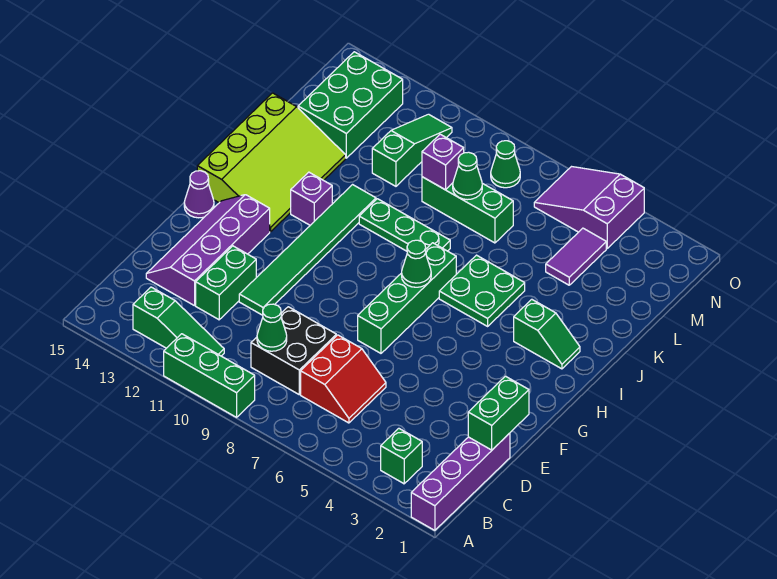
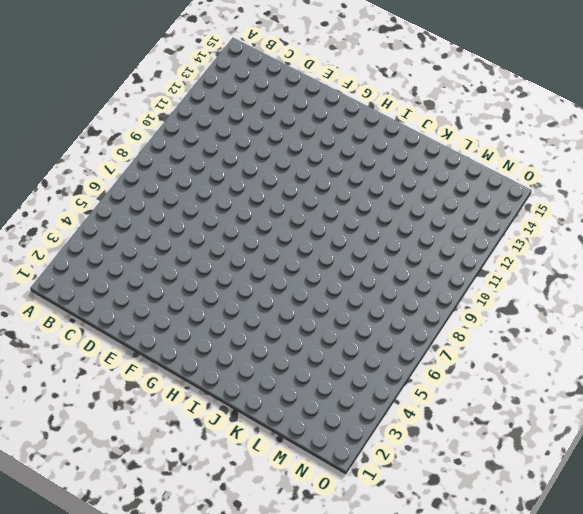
none -> purple brick A1:D1 level 1
none -> green brick A9:A11 level 1
none -> green brick B3 level 1

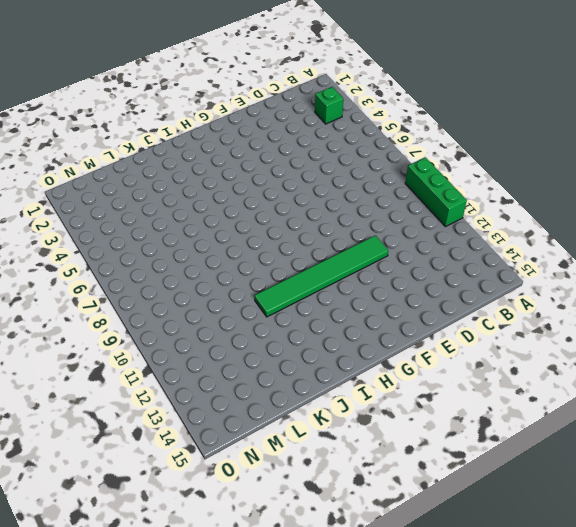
none -> purple brick A1:D1 level 1
none -> green slope B11:B13 level 1 top 13
none -> red slope C6:D7 level 1 top 7

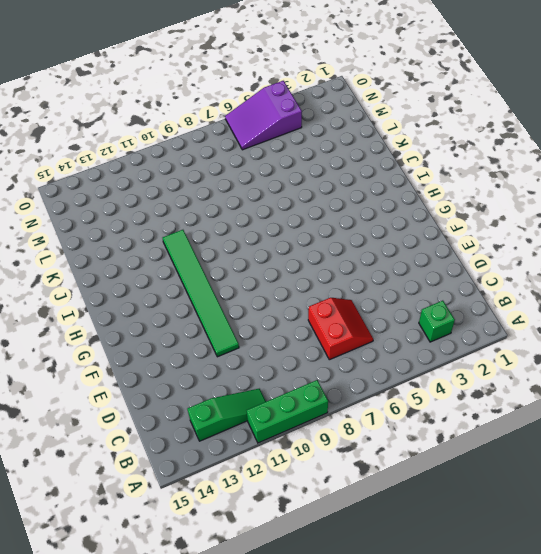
none -> purple brick A1:D1 level 1
none -> black brick C8:D9 level 1
none -> green brick D12:E12 level 1

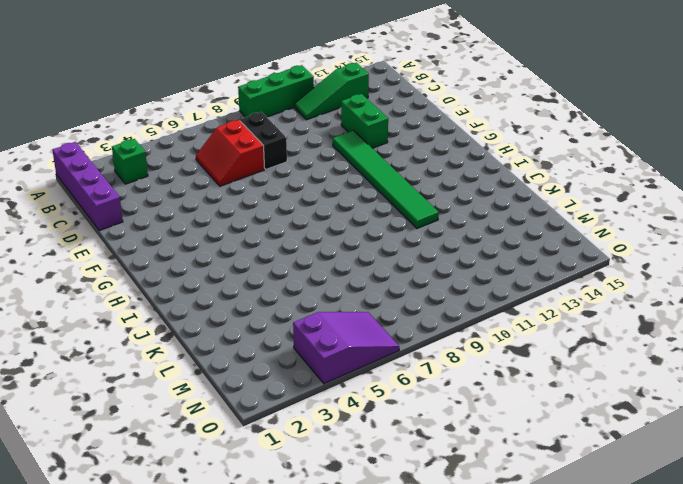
black brick C8:D8 level 1 -> black brick C8:D9 level 1
none -> purple slope D13:G14 level 1 top 13
none -> green brick F7:I7 level 1
none -> purple cone G15 level 1

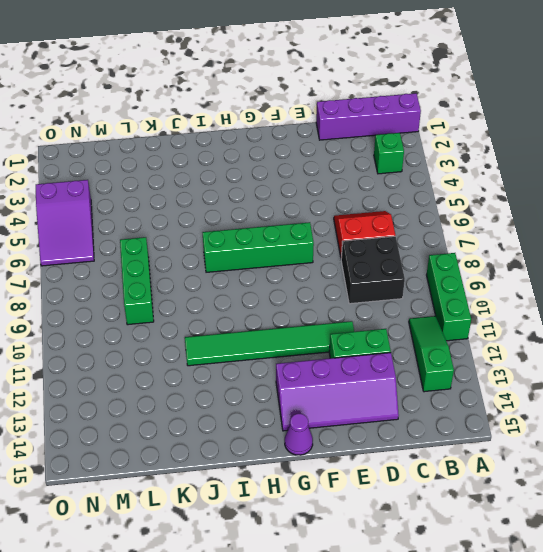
none -> lime slope H13:K15 level 1 top 15
none -> green slope I2:I3 level 1 top 3
none -> green plate I5:J6 level 1

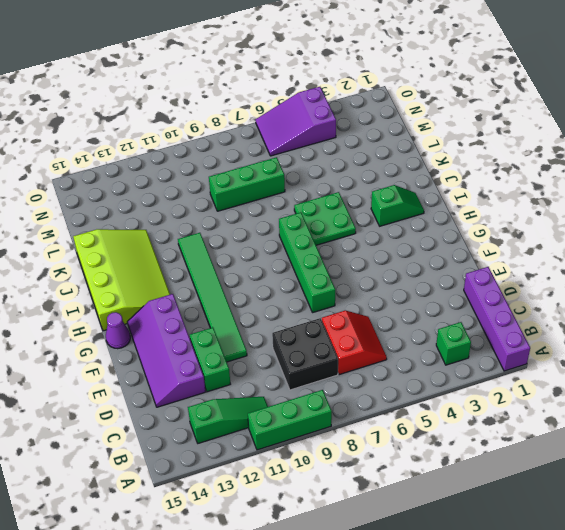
none -> purple brick I12 level 1
none -> green plate J8:J10 level 1
none -> purple tile L4:M4 level 1

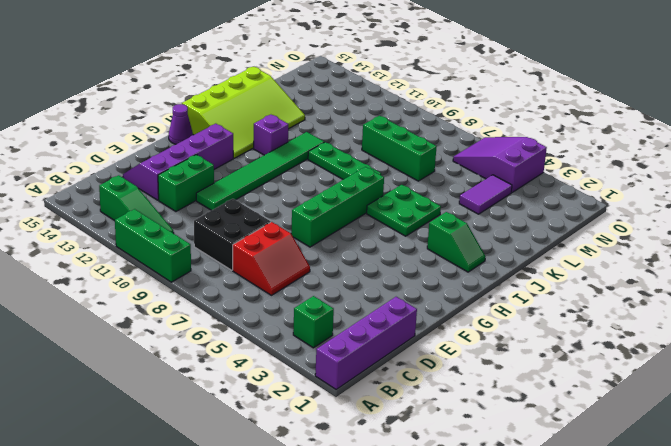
none -> green slope L11:N11 level 1 top L
none -> green brick L13:N14 level 1
none -> green cone N8 level 1

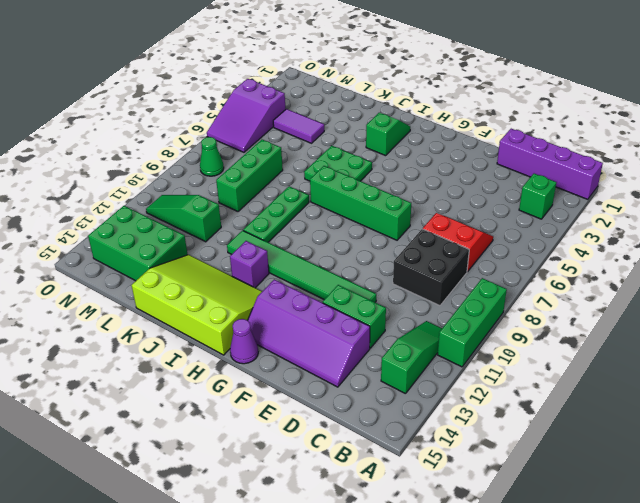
none -> green cone C9 level 2
none -> green brick D1:E1 level 2
none -> green cone H7 level 2

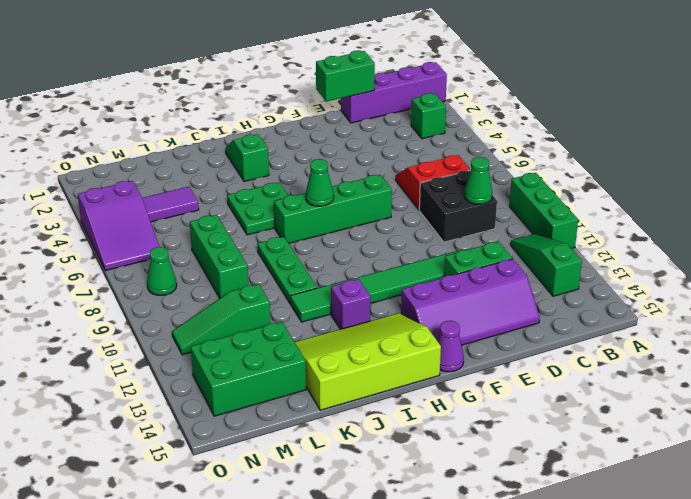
none -> green cone L8 level 2
none -> purple brick L9 level 2

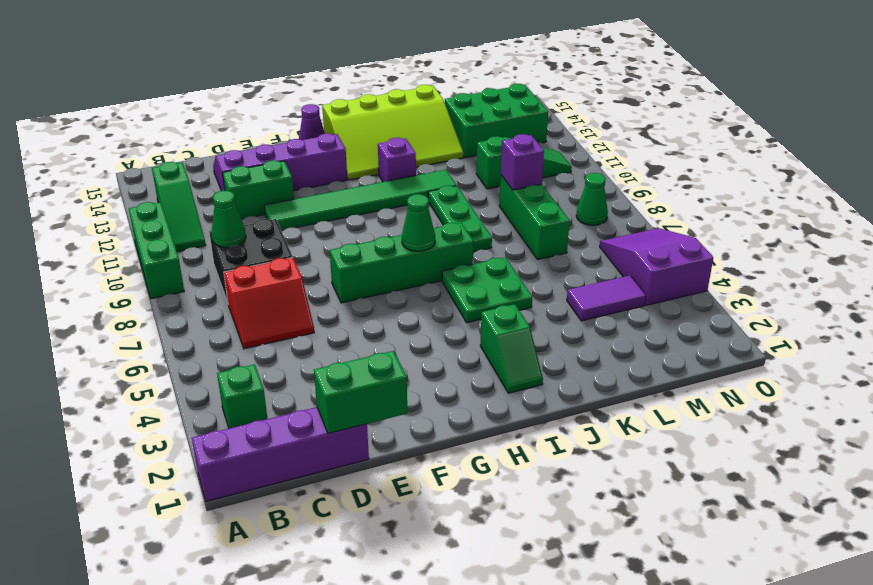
none -> green cone L8 level 2

